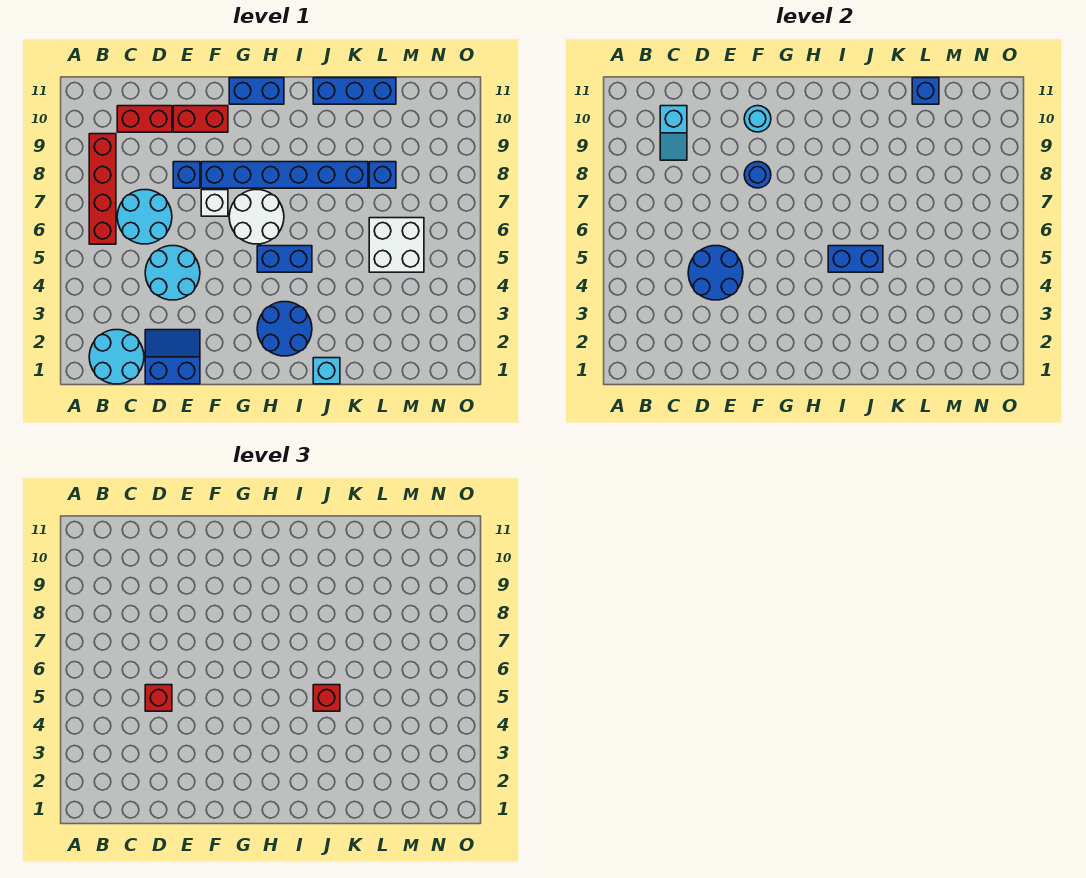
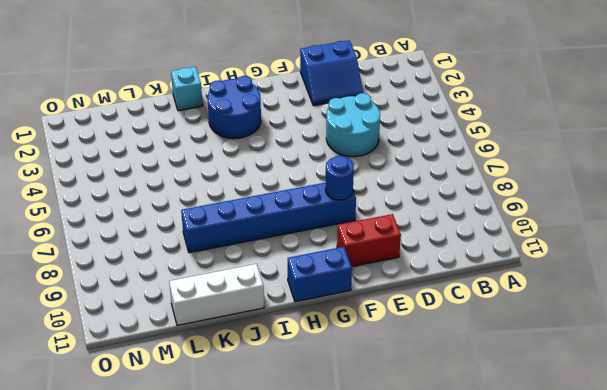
white brick J11:L11 level 1 -> blue brick J11:L11 level 1
none -> cyan round brick B1:C2 level 1
none -> red brick B6:B9 level 1
none -> cyan round brick C6:D7 level 1

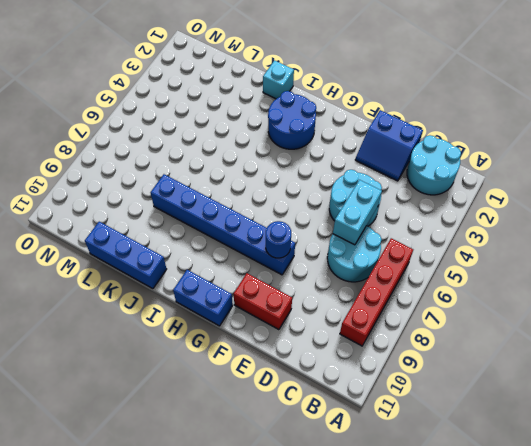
cyan brick D5:D6 level 2 -> blue round brick D4:E5 level 2
none -> red brick C10:D10 level 1
none -> blue brick E8 level 1
none -> white brick F7 level 1

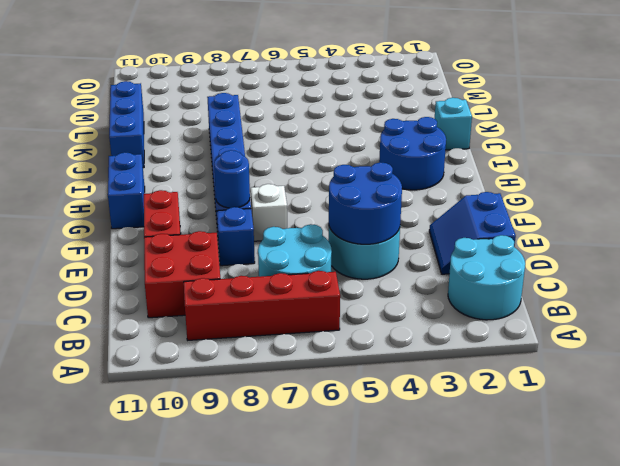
red brick C9:D10 level 1 -> red brick C10:D10 level 1
none -> white round brick G6:H7 level 1
none -> blue brick H5:I5 level 1
none -> white brick L5:M6 level 1

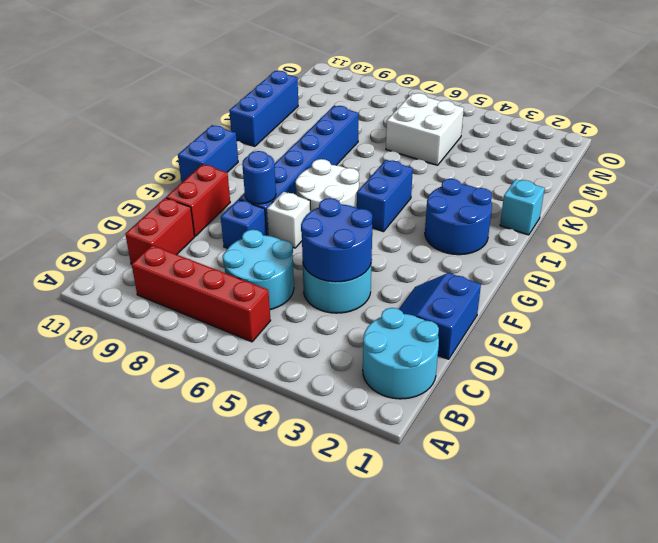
none -> blue brick L8 level 1
none -> cyan slope C9:C10 level 2 top 10
none -> cyan round brick F10 level 2

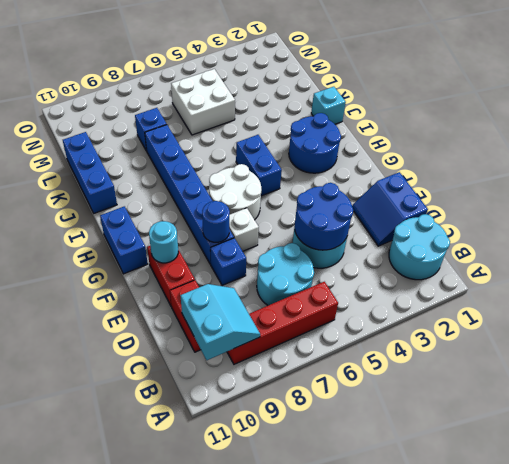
cyan slope B9:C10 level 2 top 10 -> cyan slope C9:C10 level 2 top 10
none -> blue brick I5:J5 level 2
none -> blue brick L11 level 2
none -> red brick D5 level 3

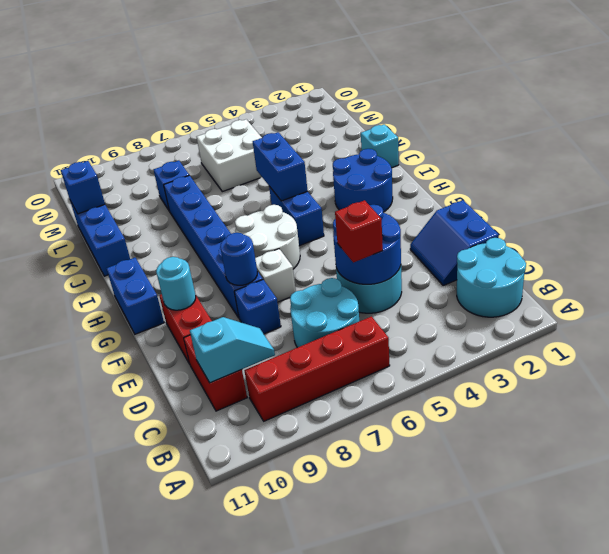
none -> red brick J5 level 3

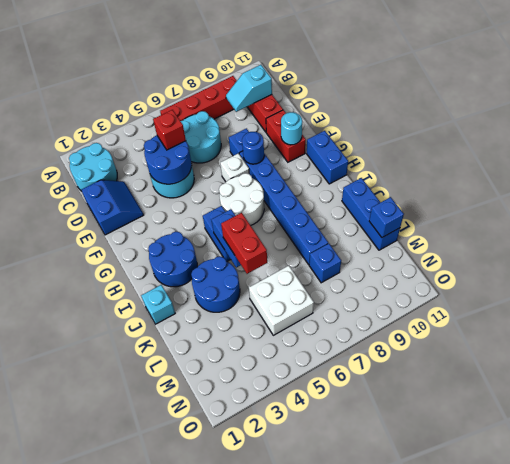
blue round brick J3:K4 level 1 -> none
red brick J5:K5 level 3 -> red brick J5 level 3

